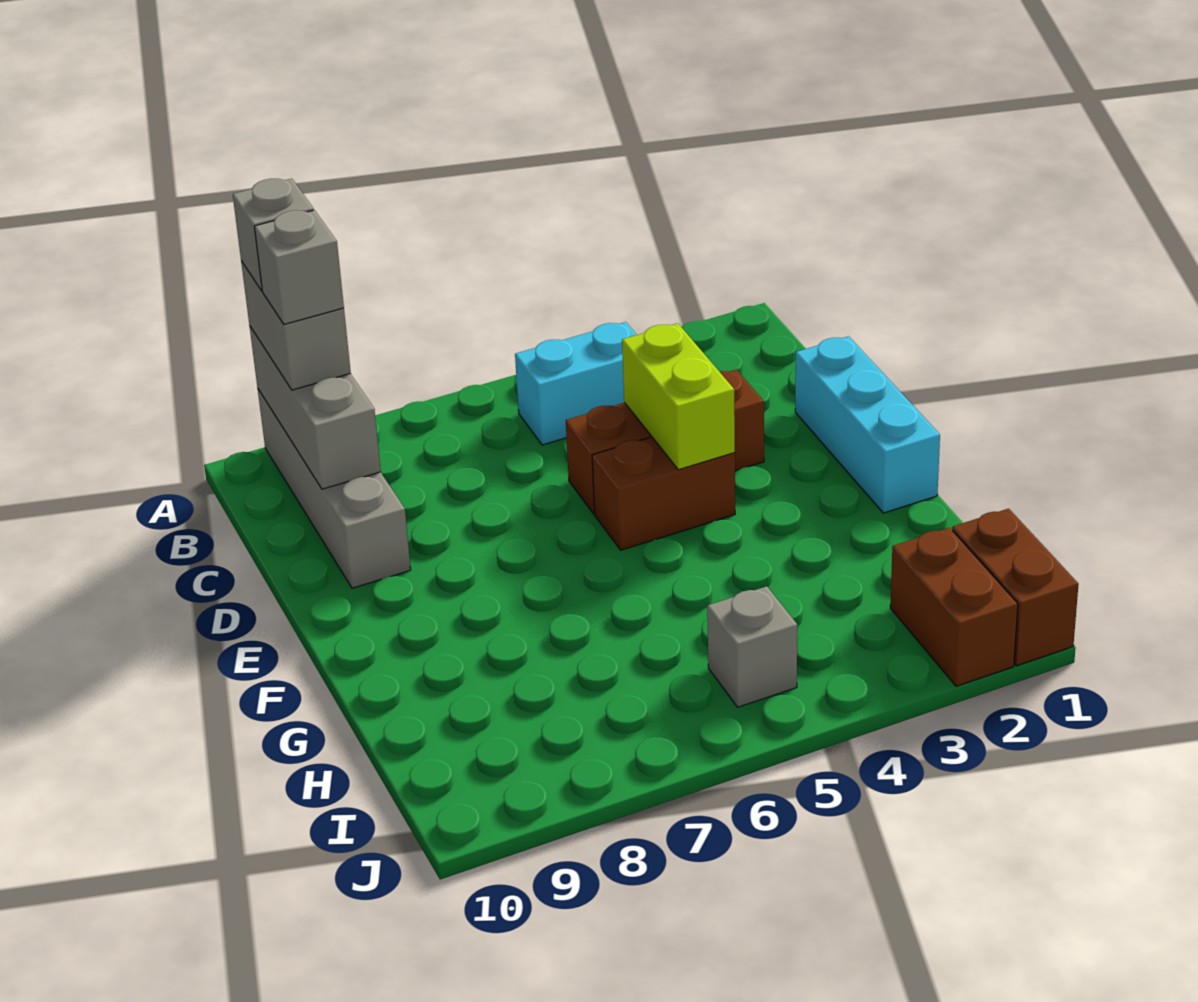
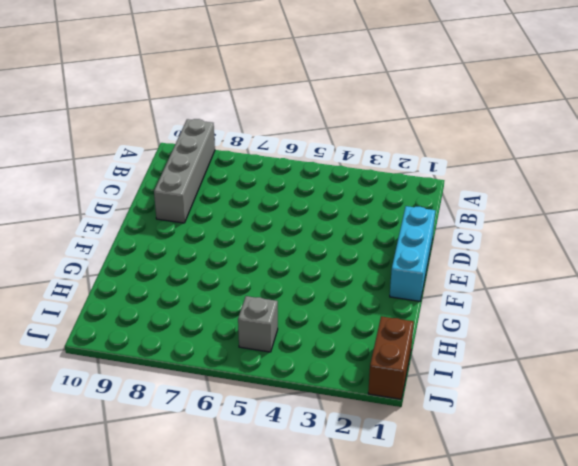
none -> cyan brick B4:B5 level 1
none -> brown brick D3:D5 level 1
none -> brown brick E4:E5 level 1

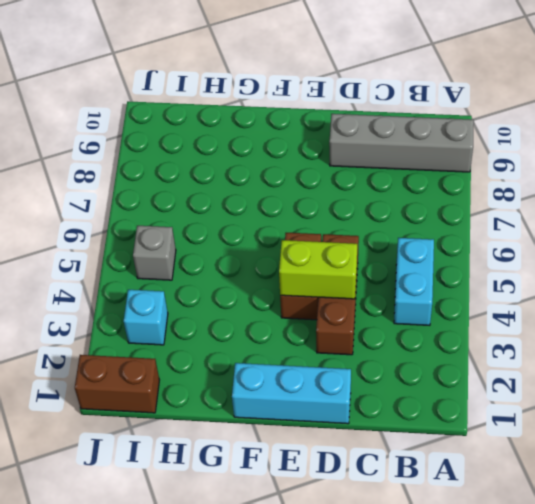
cyan brick I3 level 1 -> none
none -> brown brick I2:J2 level 1
none -> grey brick A9:C9 level 2
none -> grey brick A9:B9 level 3

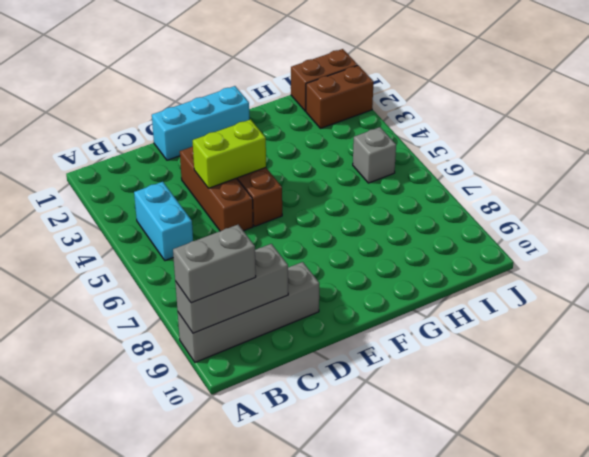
none -> grey brick A9 level 4
none -> grey brick B9 level 4

